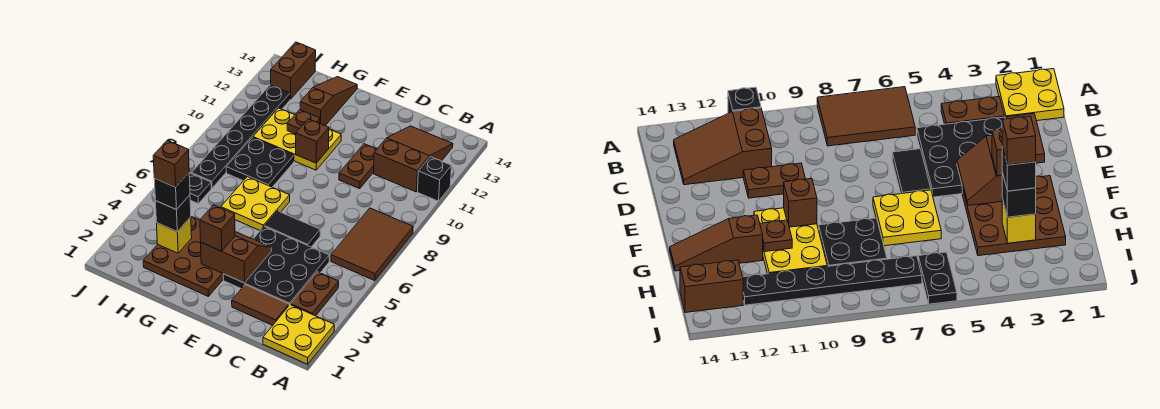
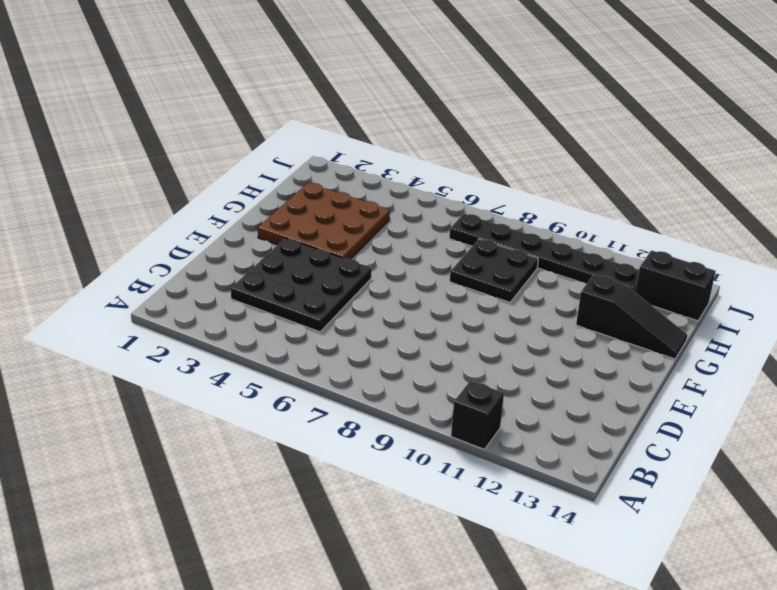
black slope G12:G14 level 1 top 12 -> brown slope G12:G14 level 1 top 12
black brick I13:I14 level 1 -> brown brick I13:I14 level 1
none -> yellow plate A1:B2 level 1
none -> brown tile A6:B8 level 1
none -> brown plate B3:B4 level 1

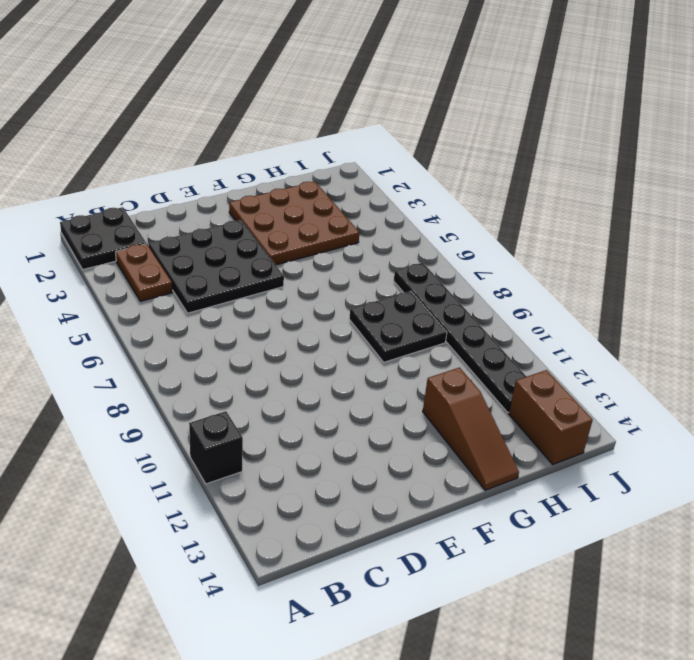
black plate A1:B2 level 1 -> yellow plate A1:B2 level 1
none -> brown tile A6:B8 level 1
none -> brown slope B11:C13 level 1 top 11
none -> brown tile C2:D2 level 1

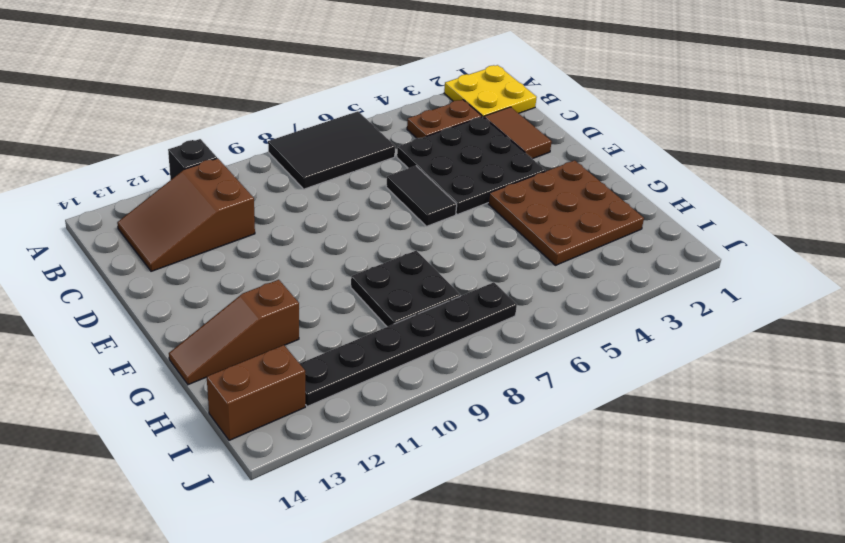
black tile A6:B8 level 1 -> brown tile A6:B8 level 1
none -> brown plate D10:D11 level 1
none -> yellow plate F6:G7 level 1
none -> yellow plate F10:H11 level 1

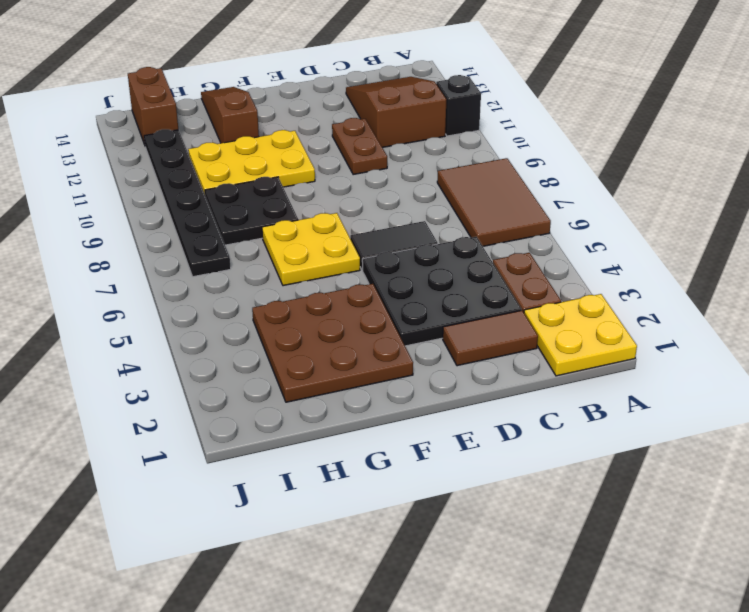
none -> black plate I6:J6 level 1
none -> brown slope E3:F4 level 2 top 3
none -> brown brick F10 level 2

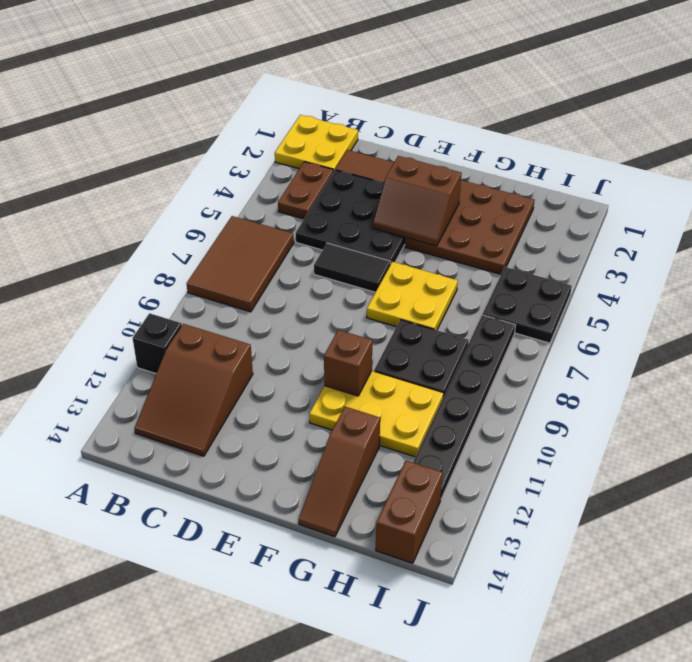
black plate I5:J6 level 1 -> black plate I6:J6 level 1
none -> brown plate D10:D11 level 1
none -> brown plate G11 level 2
none -> yellow brick H3 level 2

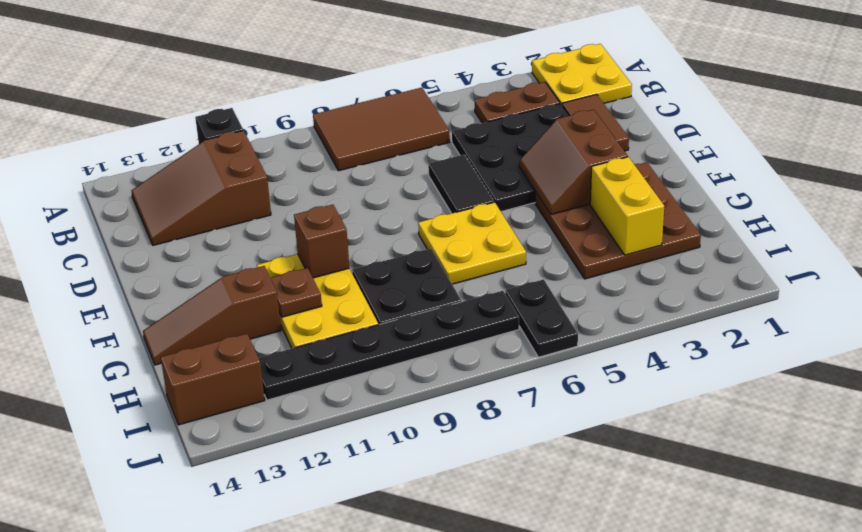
yellow brick G3:H3 level 2 -> yellow brick H3 level 2
none -> brown plate D10:D11 level 1
none -> brown brick F3 level 3
none -> black brick H3 level 3

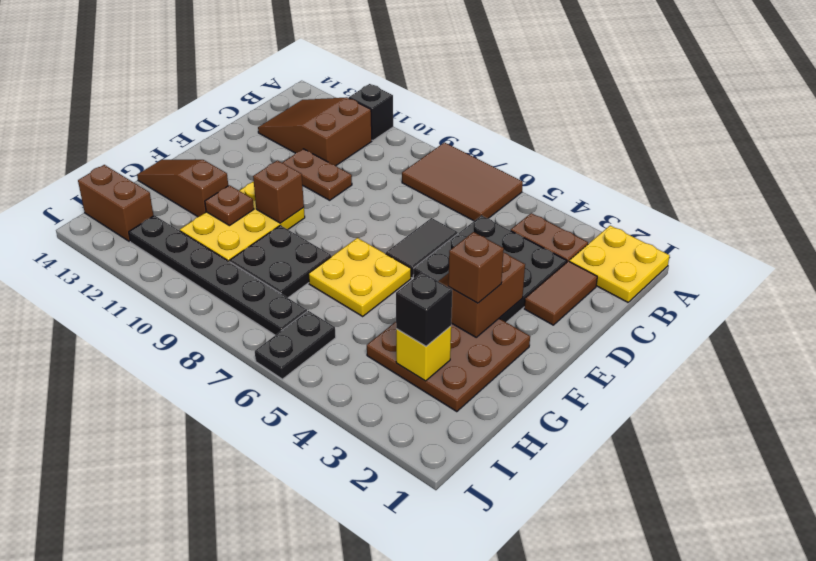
none -> black brick H3 level 4
none -> brown brick H3 level 5

